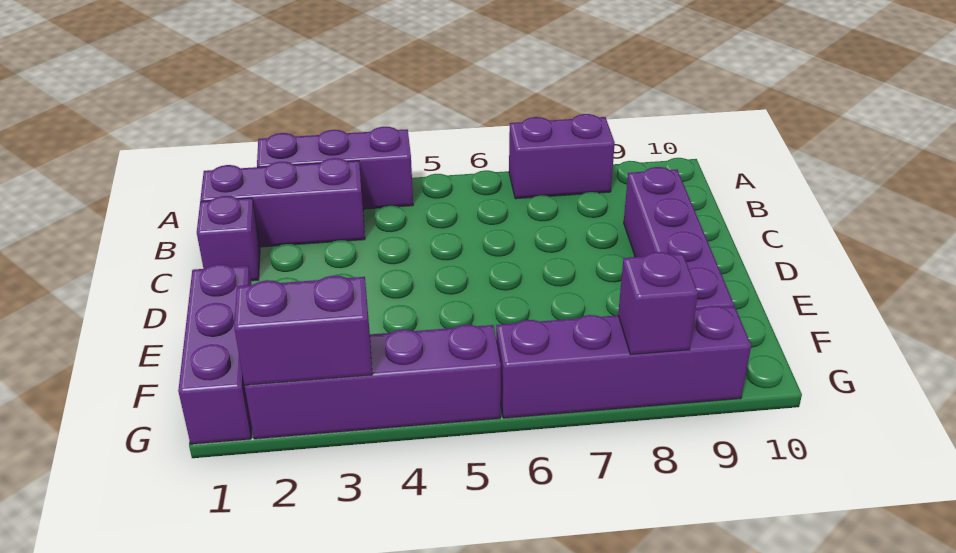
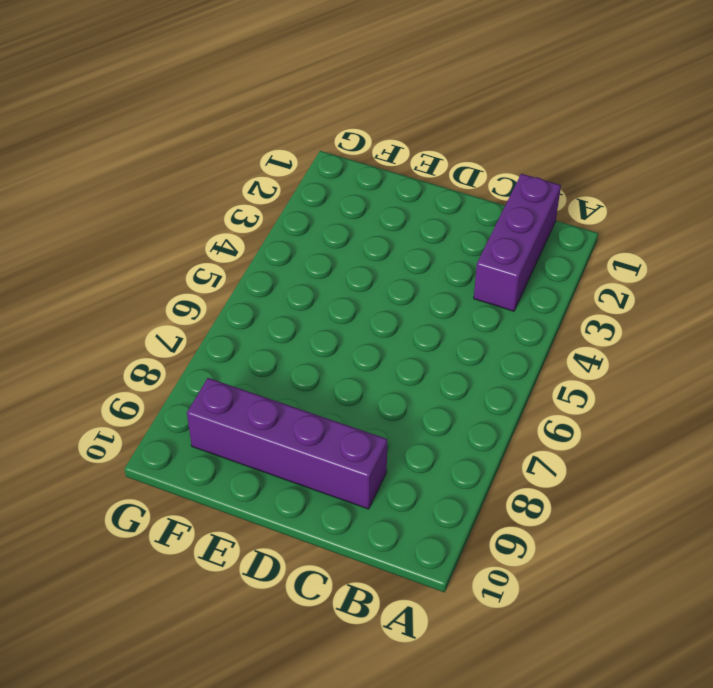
none -> purple brick A2:A4 level 1
none -> purple brick A7:A8 level 1

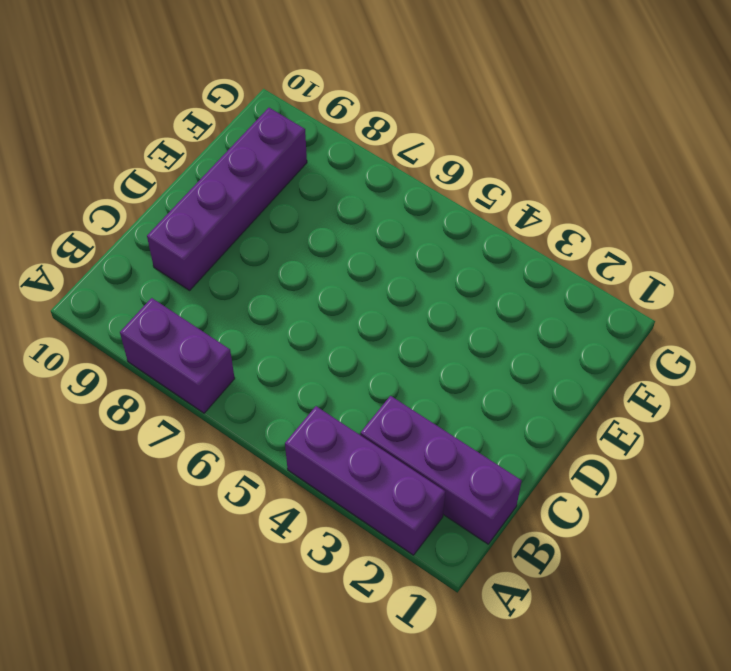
none -> purple brick C1 level 1
none -> purple brick E1:G1 level 1

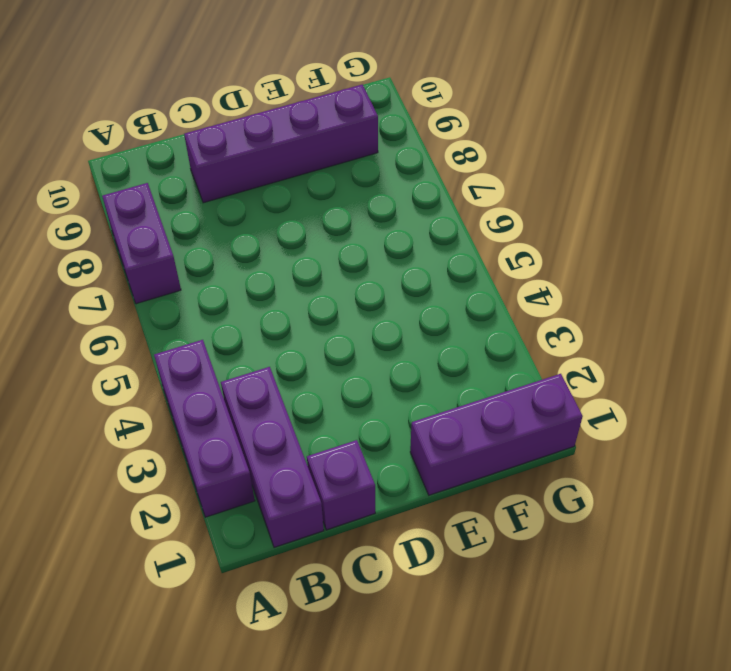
none -> purple brick G2:G5 level 1
none -> purple brick G6:G9 level 1

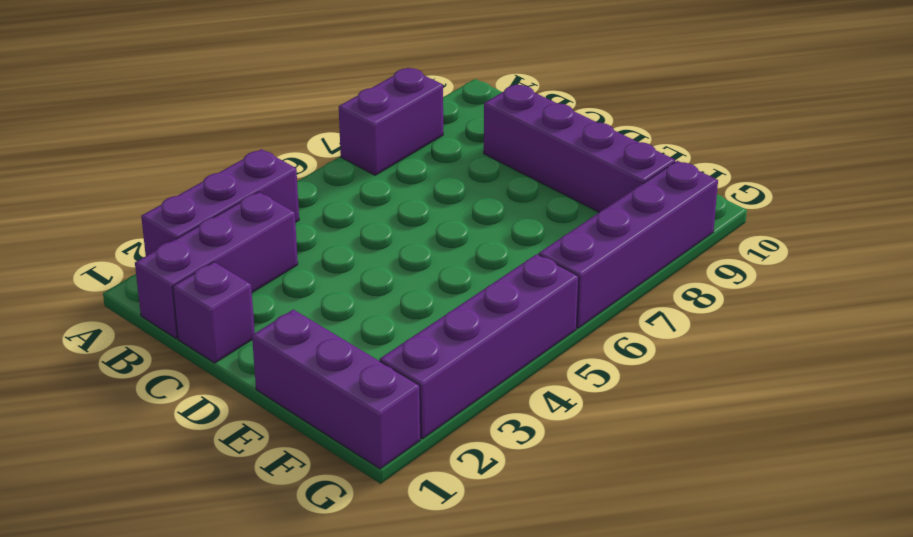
none -> purple brick G2:G3 level 2
none -> purple brick G8 level 2

